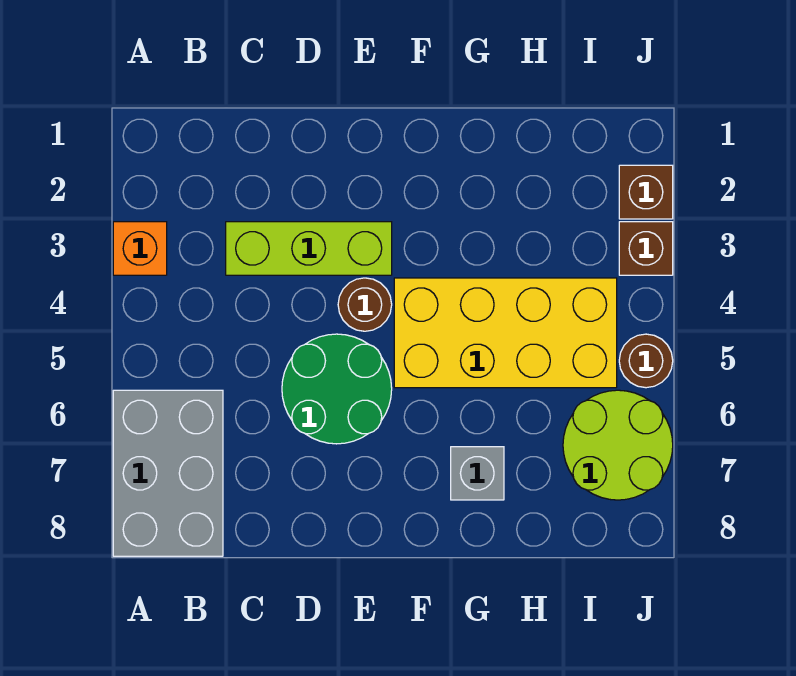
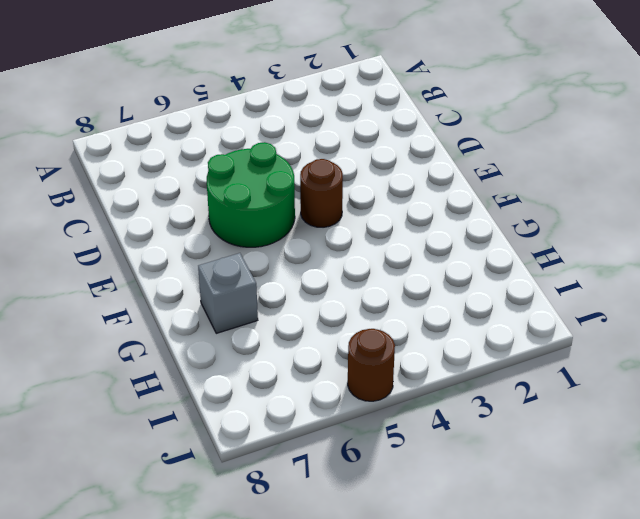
none -> orange brick A3 level 1
none -> grey brick A6:B8 level 1

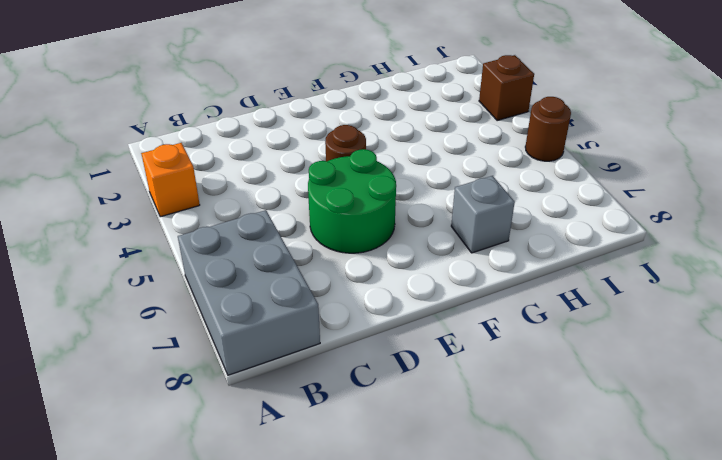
none -> lime brick C3:E3 level 1
none -> yellow brick F4:I5 level 1

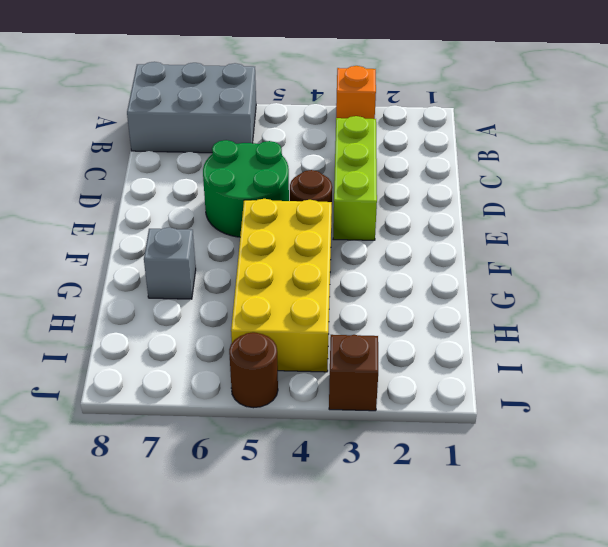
none -> lime round brick I6:J7 level 1
none -> brown brick J2 level 1

